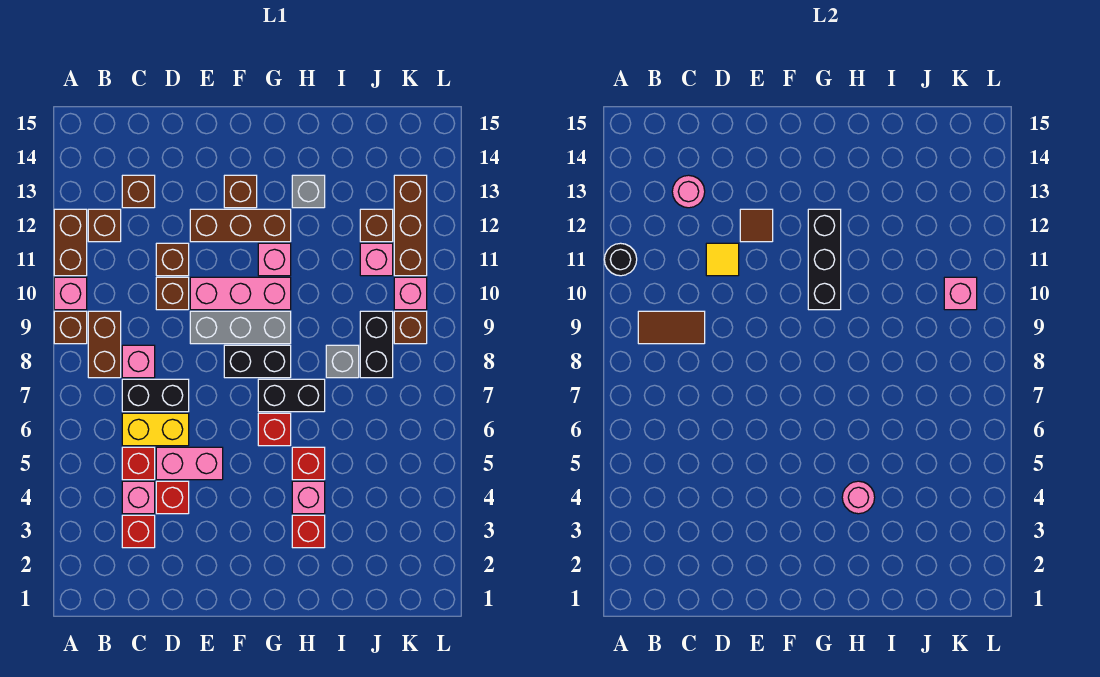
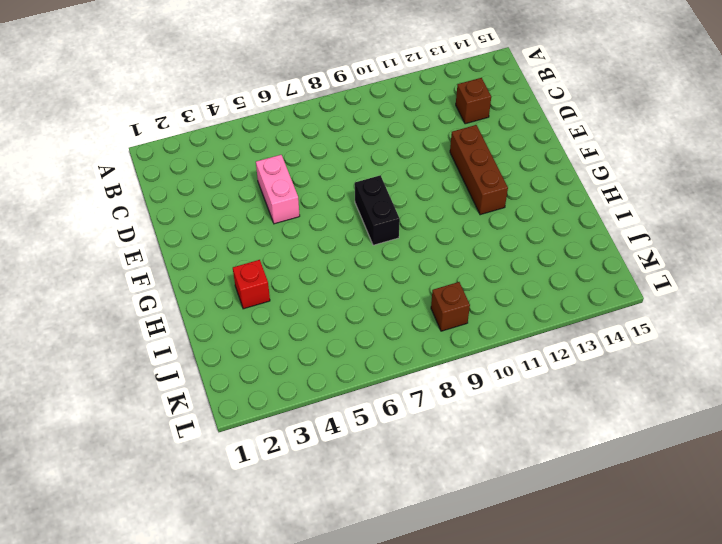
none -> brown brick A9 level 1
none -> pink brick A10 level 1
none -> brown brick A11:A12 level 1
none -> brown brick B8:B9 level 1

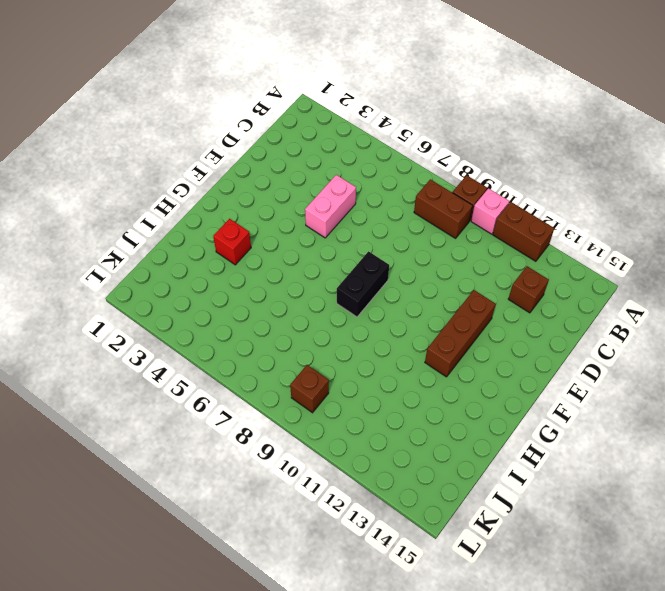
none -> brown brick B12 level 1
none -> red brick C3 level 1
none -> pink brick C4 level 1
none -> red brick C5 level 1

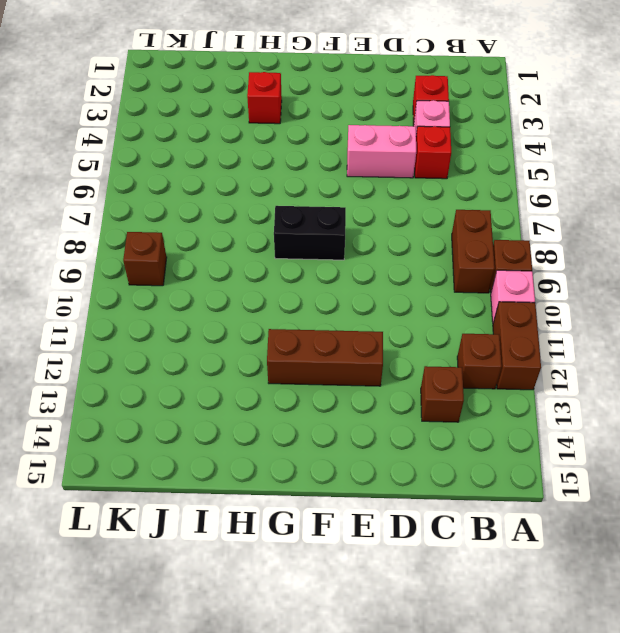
none -> yellow brick C6:D6 level 1
none -> black brick C7:D7 level 1
none -> pink brick C8 level 1
none -> red brick D4 level 1

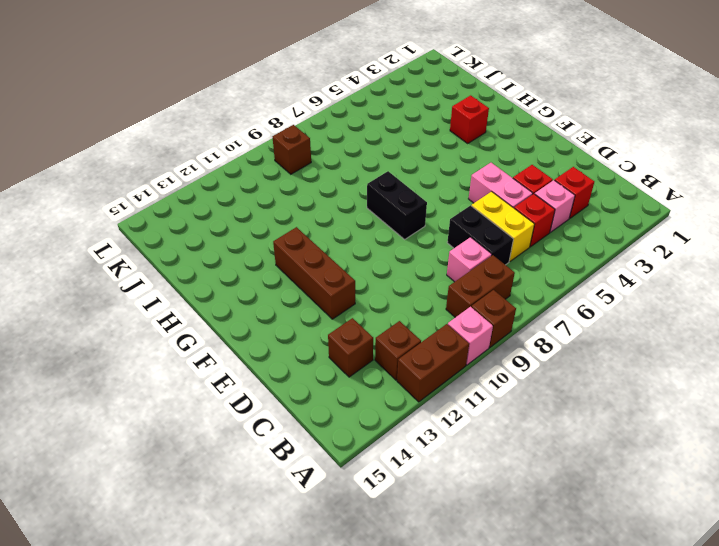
none -> brown brick D10 level 1
none -> brown brick D11 level 1
none -> grey brick E9:G9 level 1
none -> pink brick E10:G10 level 1

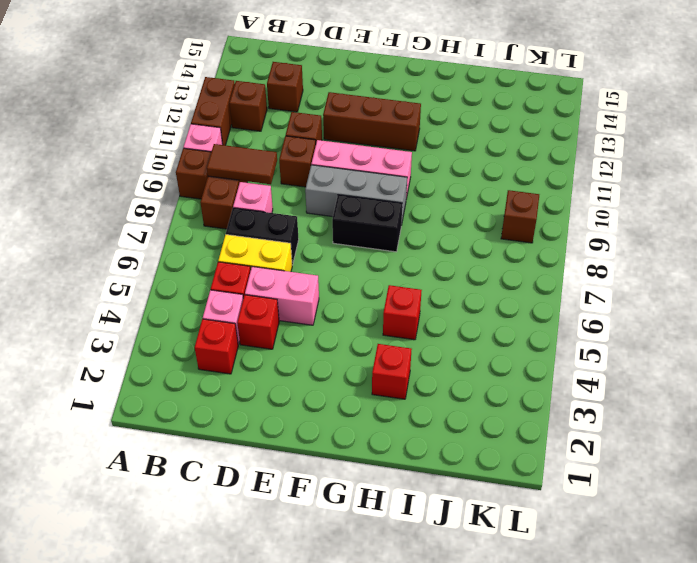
none -> brown brick F13 level 1
none -> red brick G6 level 1
none -> black brick G7:H7 level 1
none -> pink brick G11 level 1

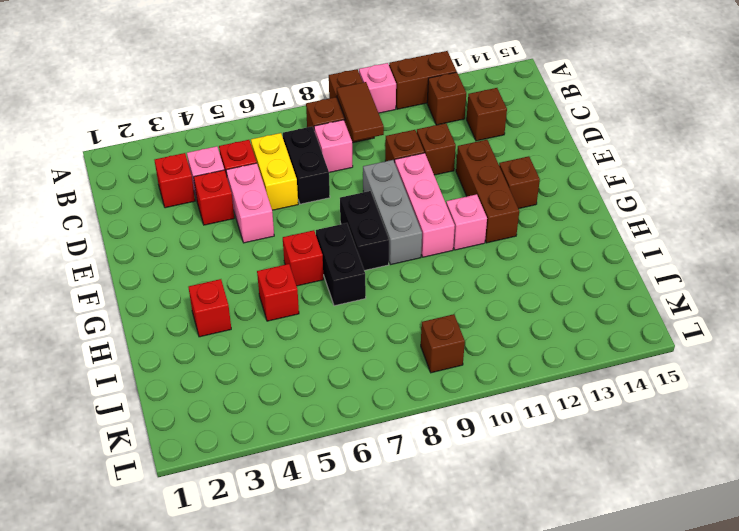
none -> pink brick H4 level 1
none -> grey brick H13 level 1
none -> grey brick I8 level 1
none -> black brick J8:J9 level 1

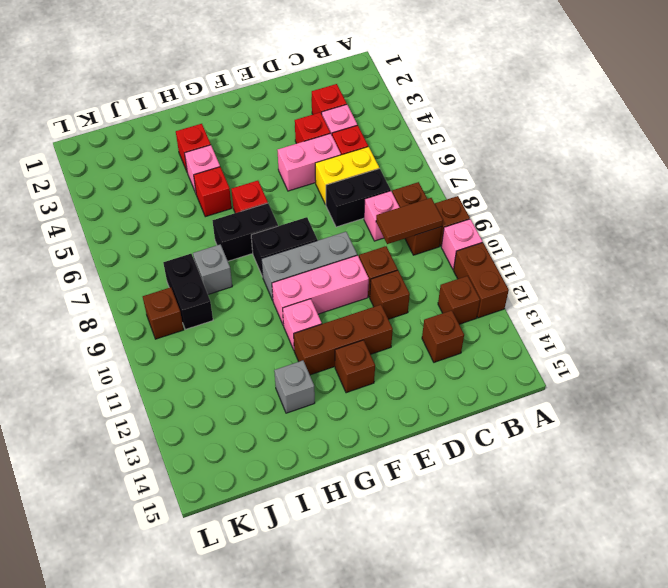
none -> pink brick J11 level 1
none -> brown brick J12 level 1
none -> pink brick K10 level 1
none -> brown brick K11:K13 level 1

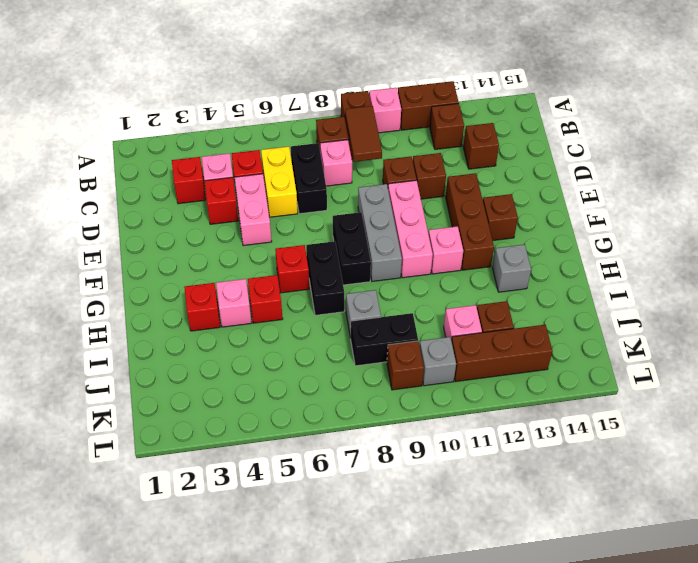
grey brick K10 level 1 -> pink brick K10 level 1
none -> black round brick A11 level 2
none -> pink round brick C13 level 2
none -> yellow tile D11 level 2
none -> brown tile E12 level 2

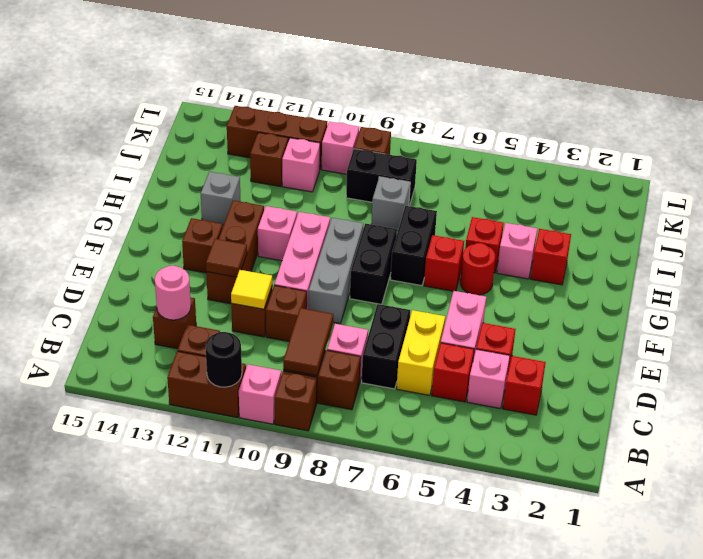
red round brick G5 level 1 -> none
none -> black brick G10:G12 level 2
none -> pink round brick H4 level 2
none -> pink brick K10 level 2

